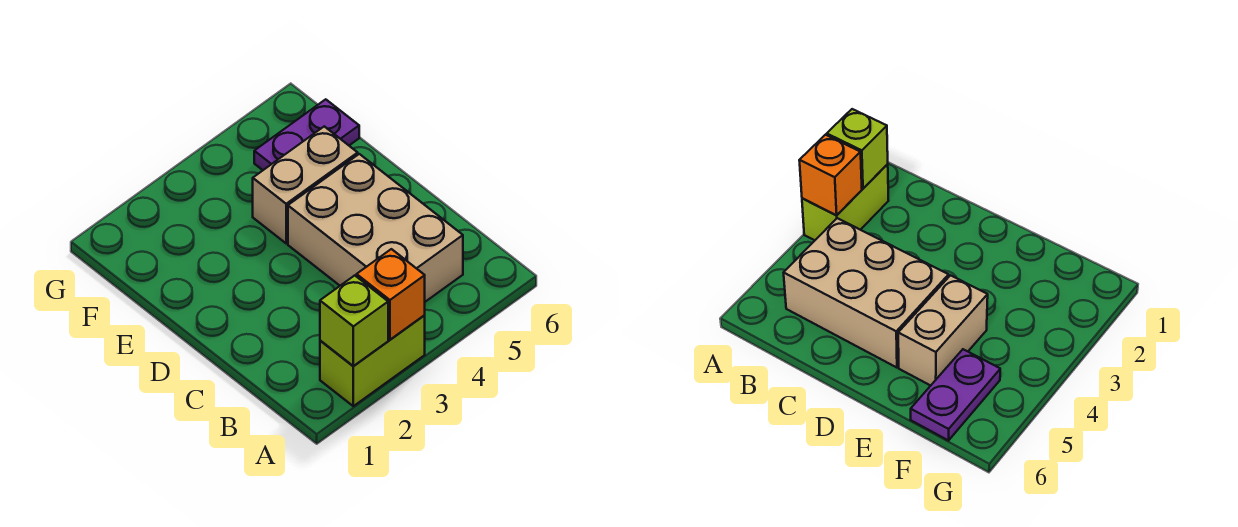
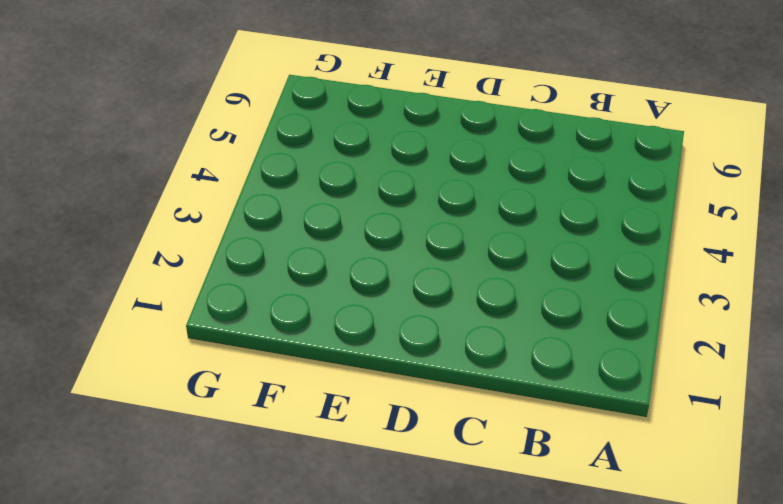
none -> lime brick A2:A3 level 1
none -> tan brick B4:D5 level 1

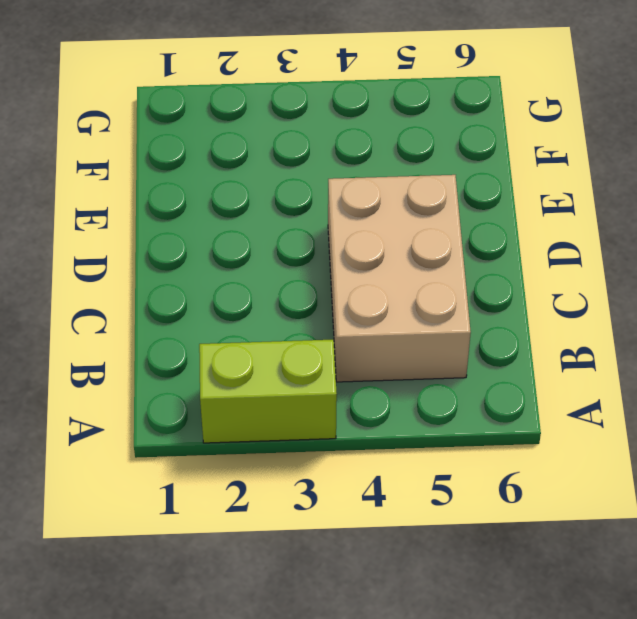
none -> tan brick E4:E5 level 1
none -> purple plate F5:F6 level 1

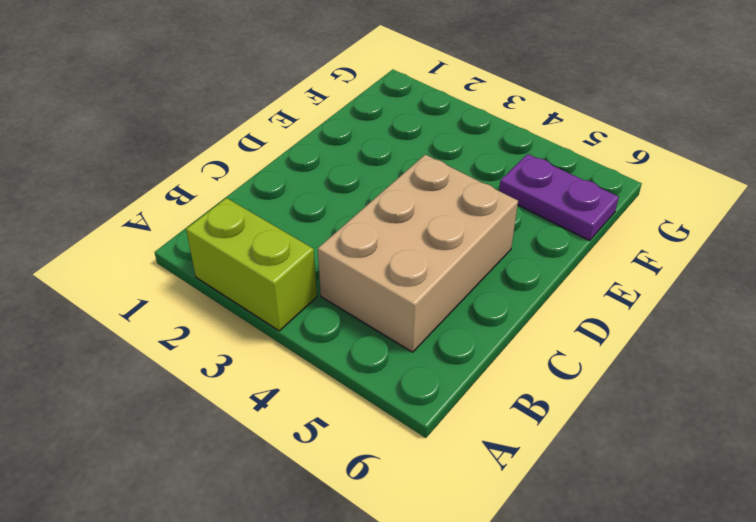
none -> tan brick E4:E5 level 1
none -> lime brick A2 level 2

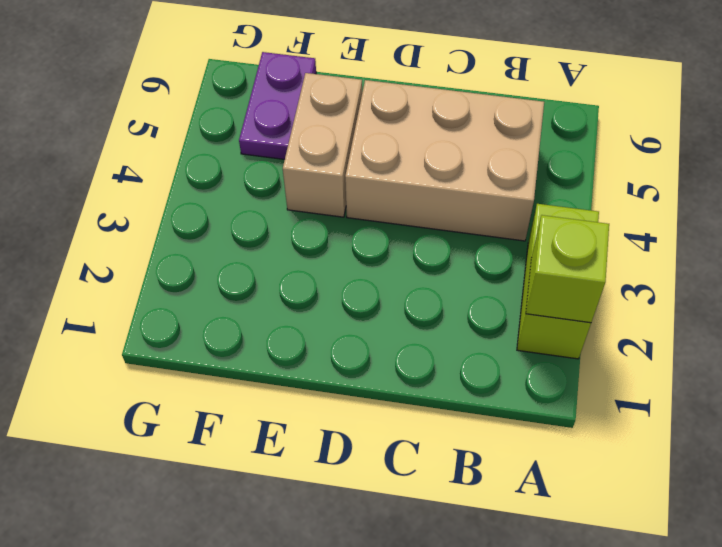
none -> orange brick A3 level 2

